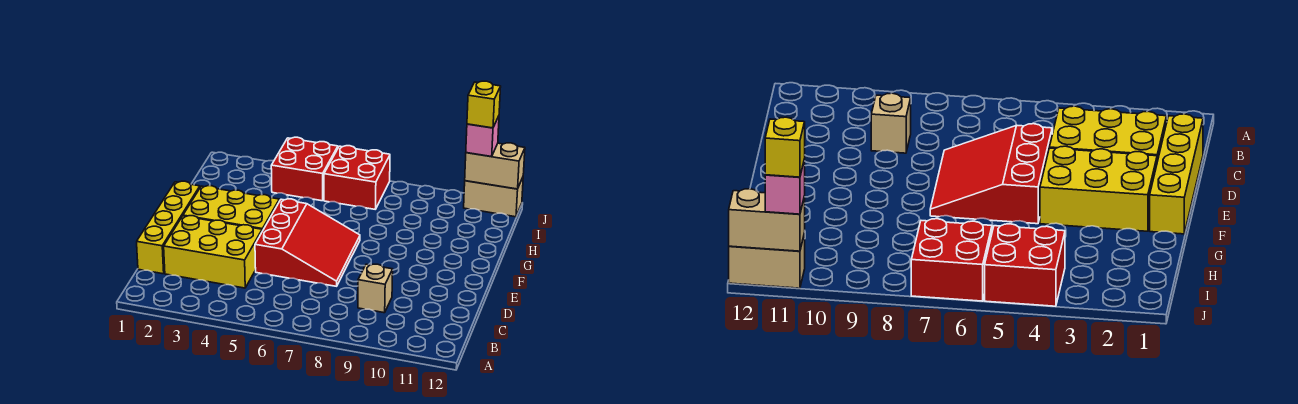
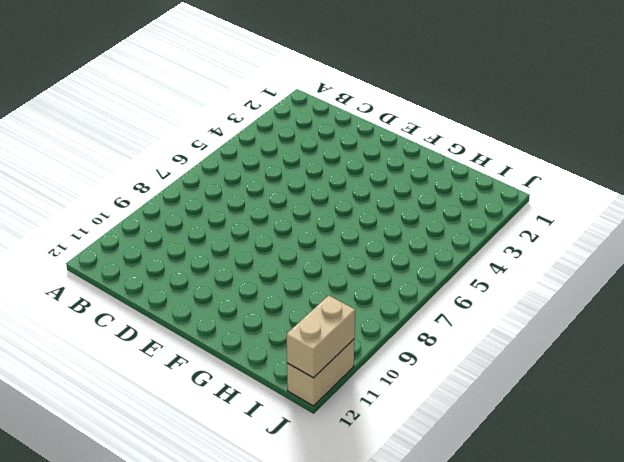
none -> yellow brick C1:F1 level 1
none -> yellow brick C2:D4 level 1

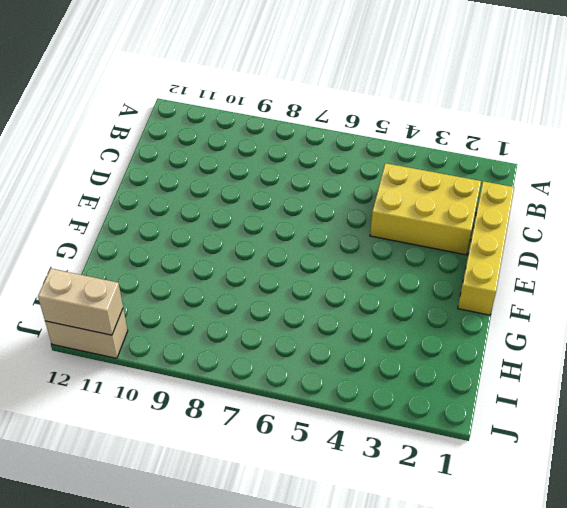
none -> tan brick C9 level 1
none -> red slope D5:F7 level 1 top 5

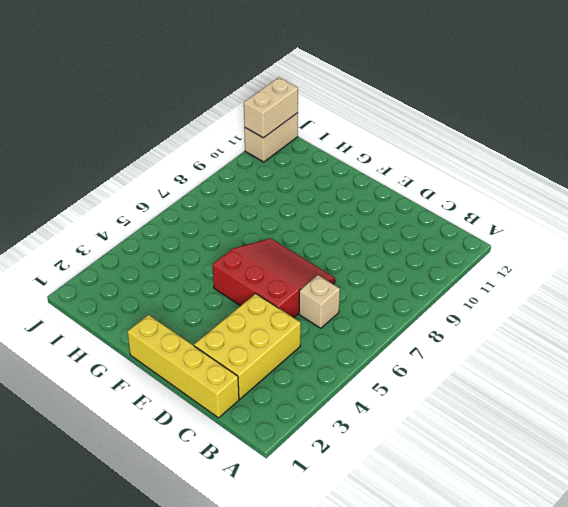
tan brick C6 level 1 -> tan brick C9 level 1
none -> yellow brick E2:F4 level 1
none -> red brick I4:J5 level 1

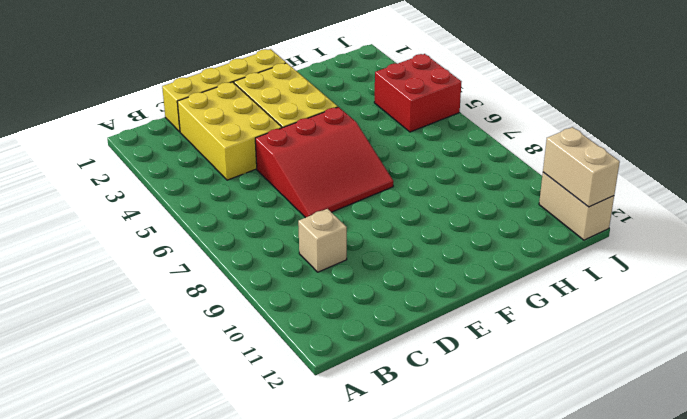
none -> red brick I6:J7 level 1
none -> pink brick J11 level 3

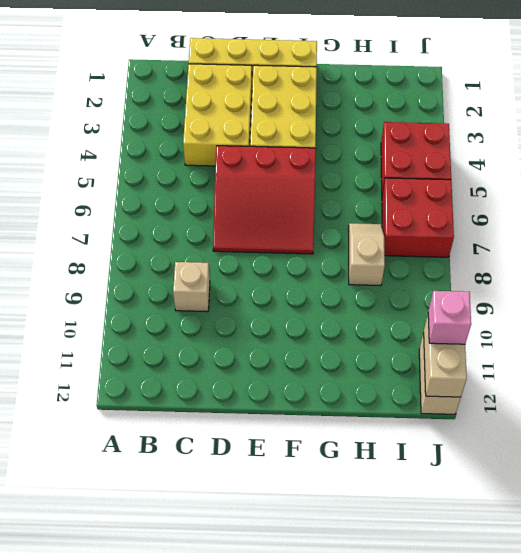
tan slope H7:H8 level 1 top 8 -> none
none -> yellow brick J11 level 4

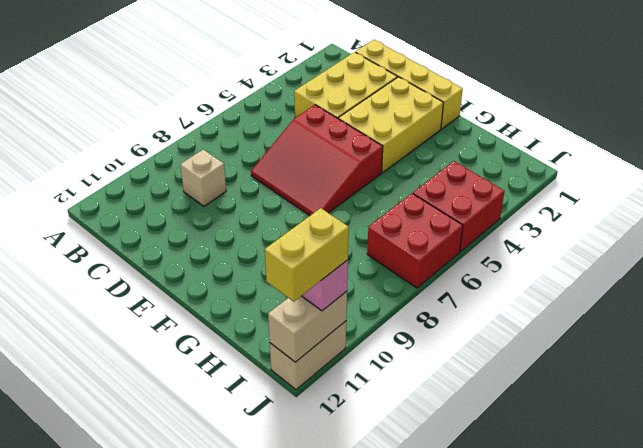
yellow brick J11:J12 level 4 -> yellow brick J11 level 4

